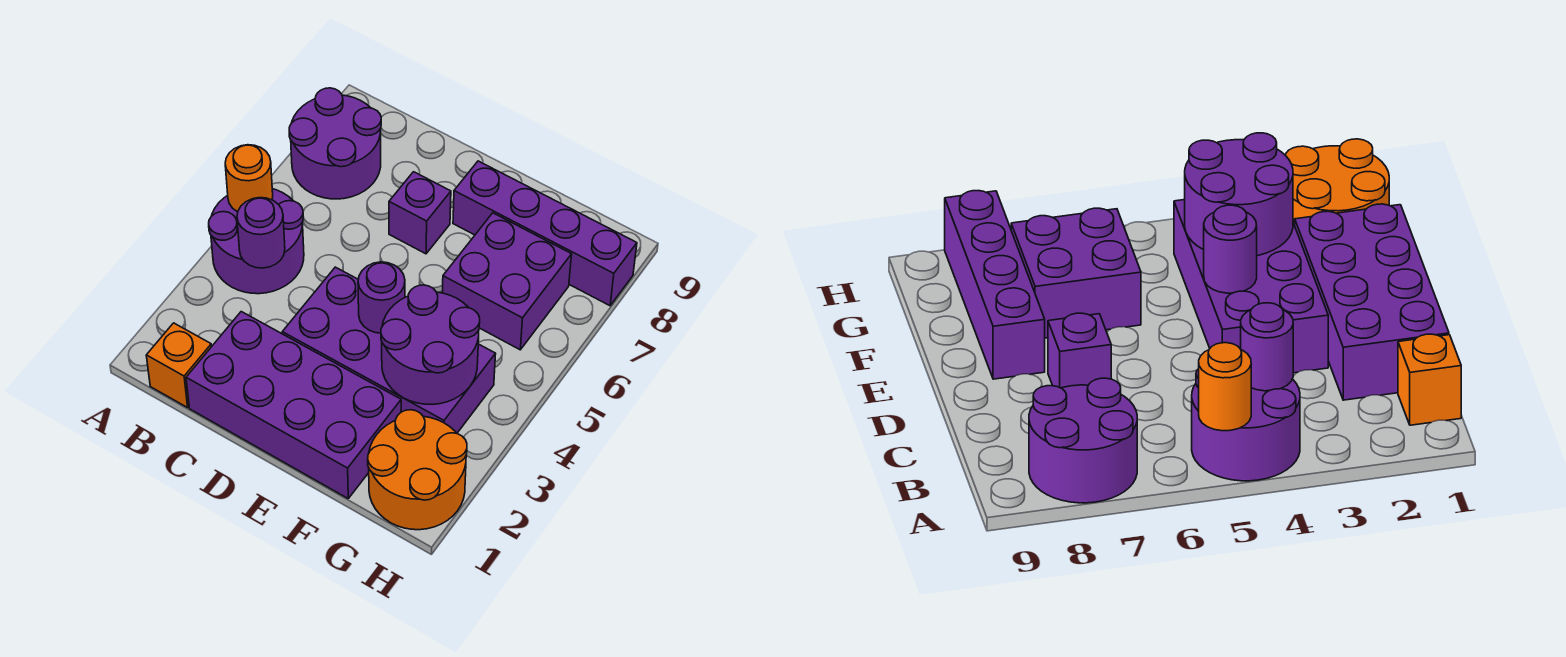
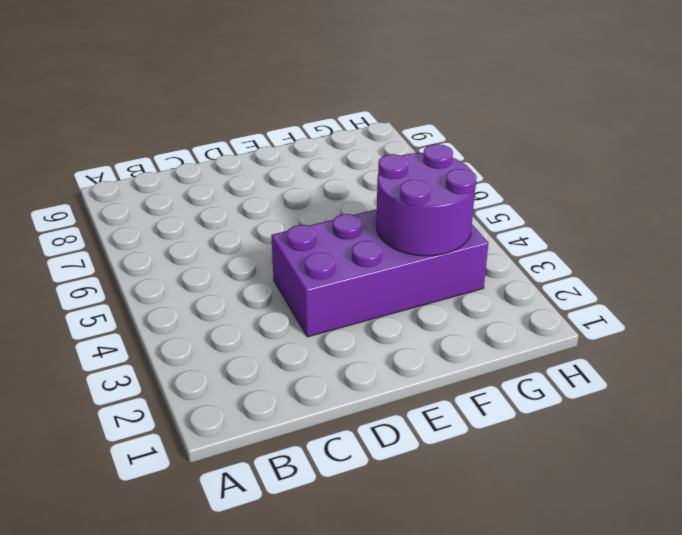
none -> purple round brick A4:B5 level 1
none -> purple round brick A7:B8 level 1
none -> orange brick B1 level 1

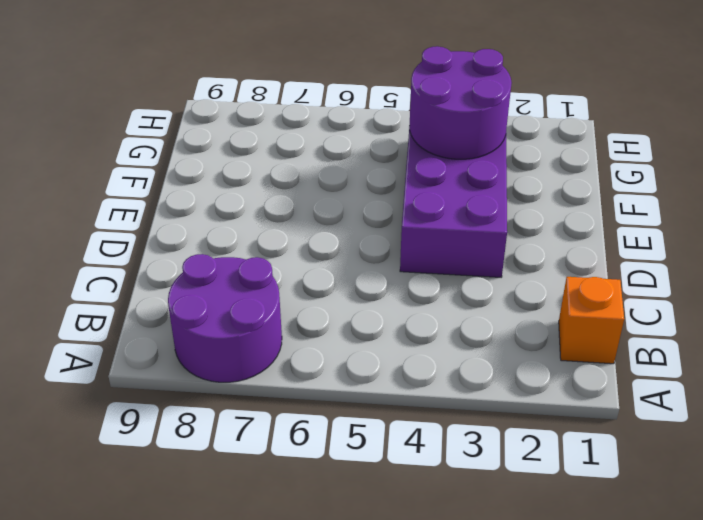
none -> purple round brick A4:B5 level 1
none -> purple brick C1:F2 level 1
none -> purple brick D7 level 1

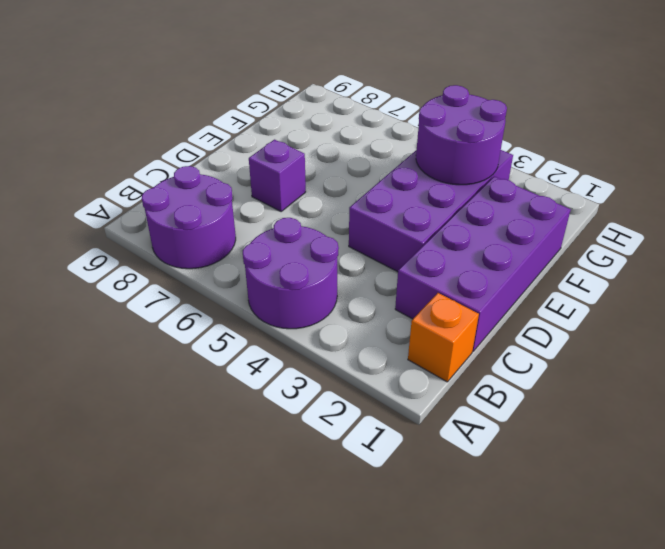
none -> purple brick E8:H8 level 1
none -> purple brick F6:G7 level 1
none -> orange round brick G1:H2 level 1

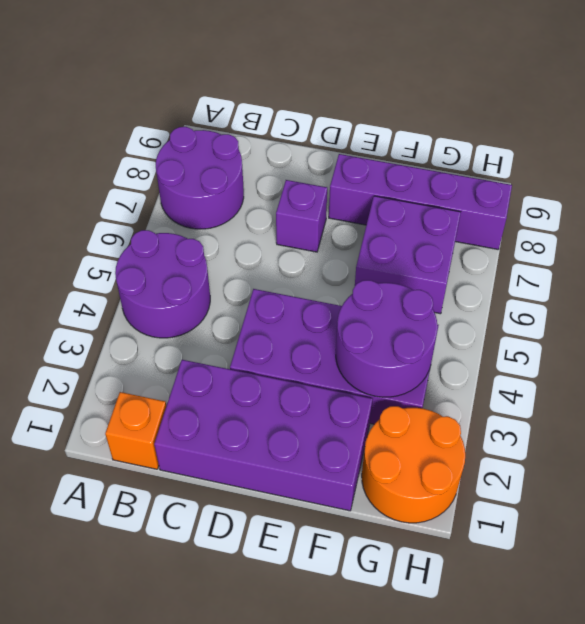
none -> orange round brick A5 level 2
none -> purple round brick B4 level 2
none -> purple round brick E4 level 2

